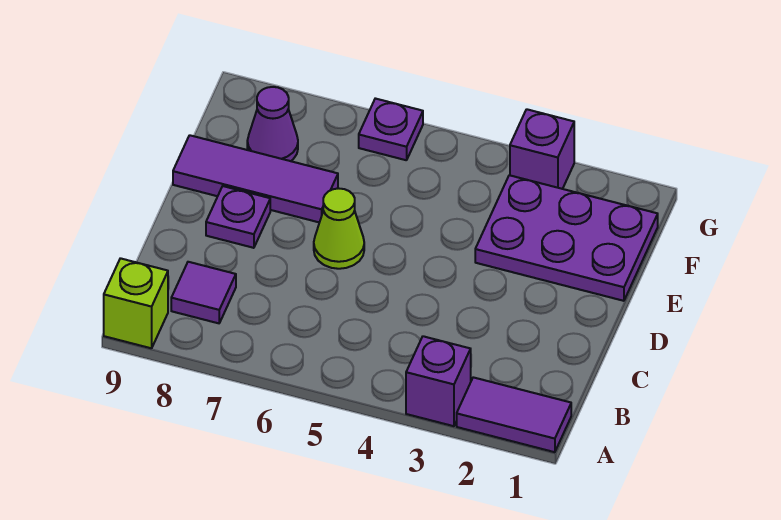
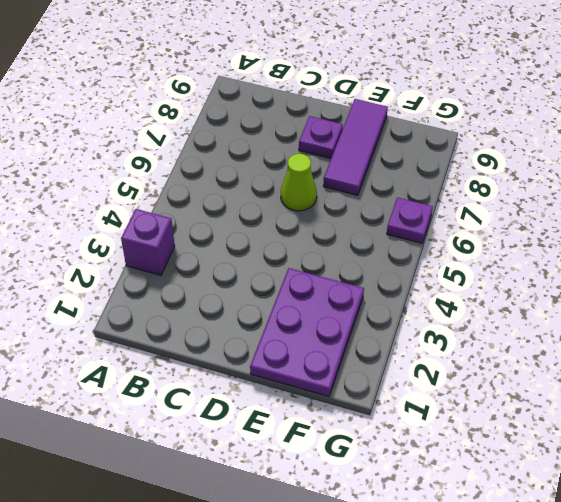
none -> purple tile A1:A2 level 1
none -> lime brick A9 level 1

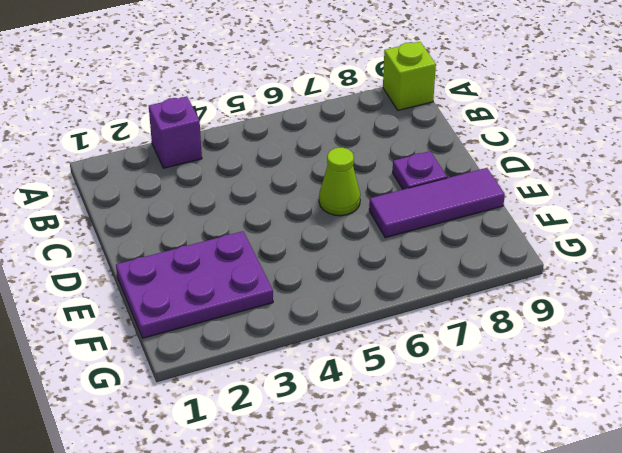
none -> purple tile A1:A2 level 1
none -> purple tile B8 level 1

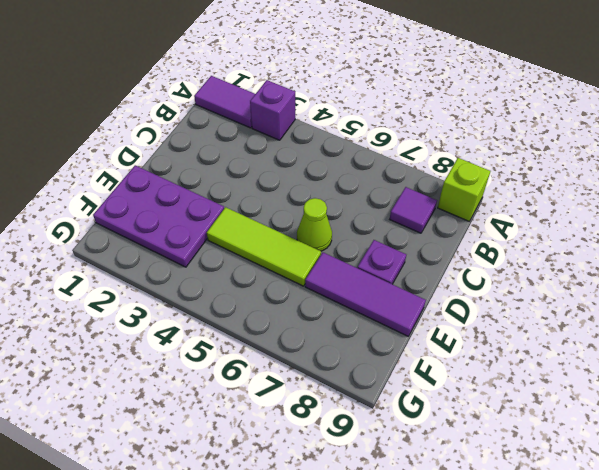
lime tile E4:E6 level 1 -> none
none -> purple cone F8 level 1
none -> purple brick G3 level 1

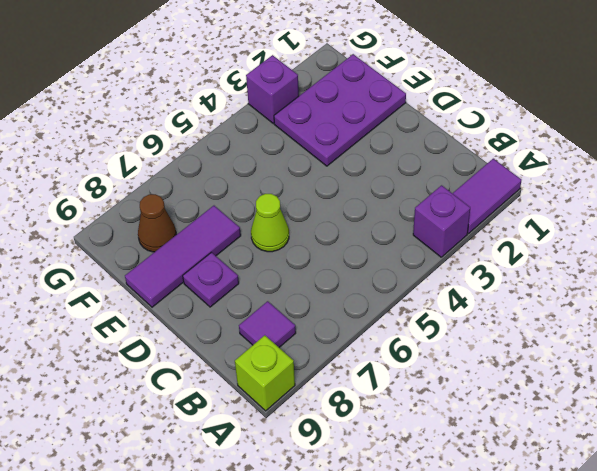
brown cone F8 level 1 -> purple cone F8 level 1
none -> purple plate G6 level 1

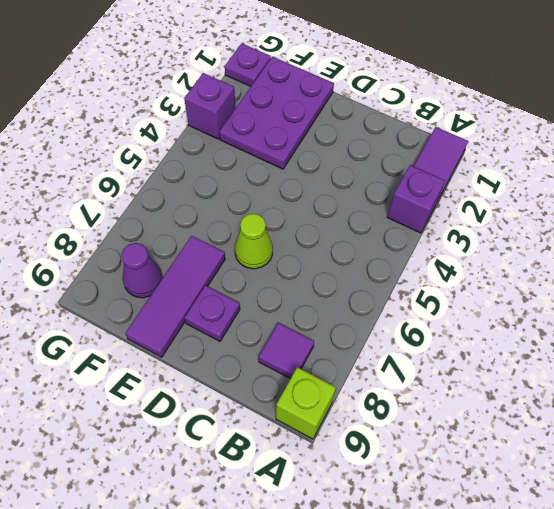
purple plate G1 level 1 -> purple plate G6 level 1

